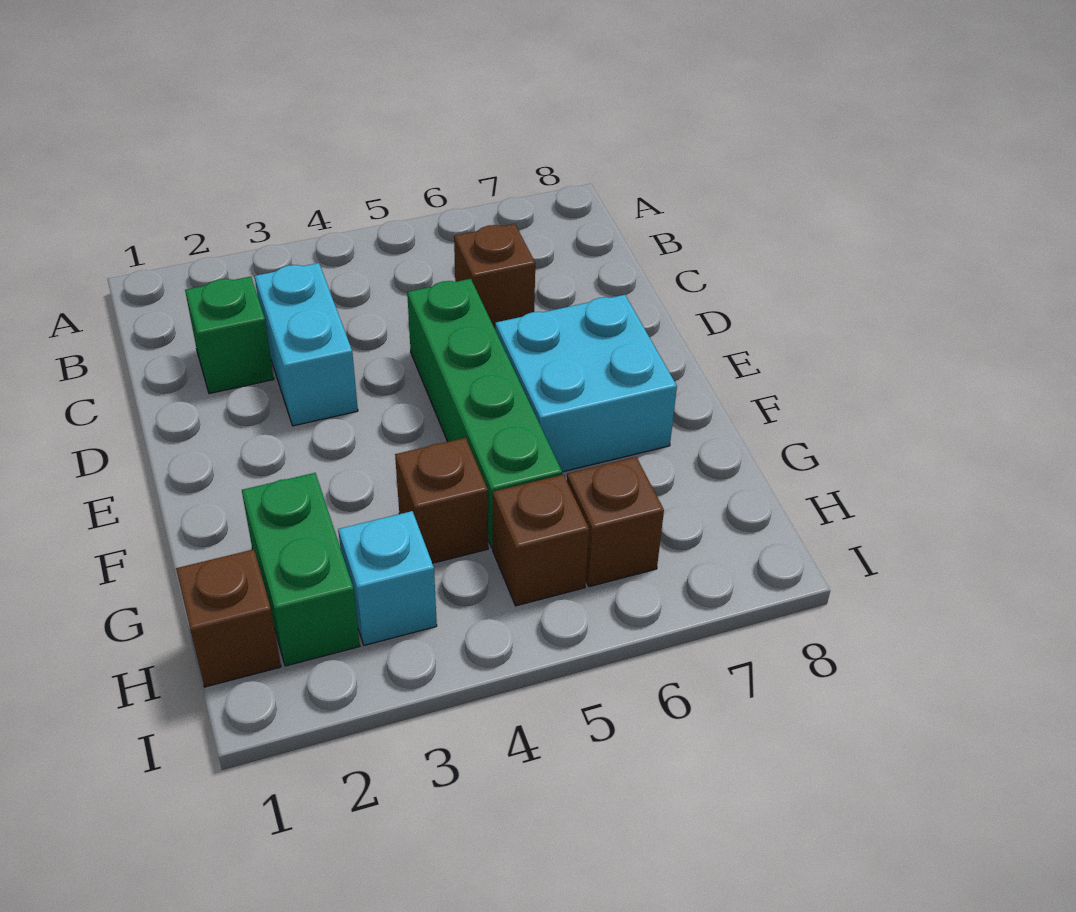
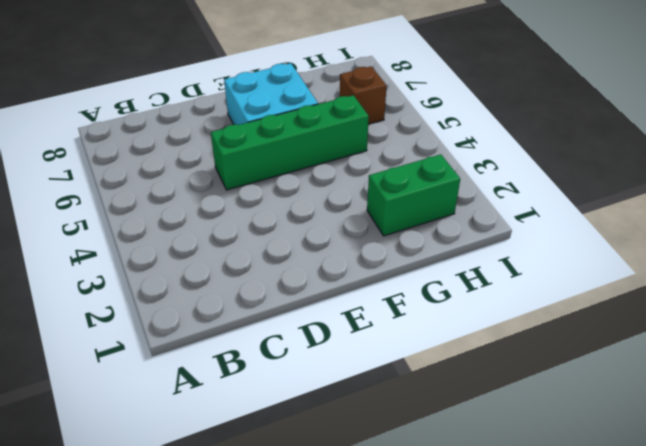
none -> green brick C2 level 1
none -> cyan brick C3:D3 level 1

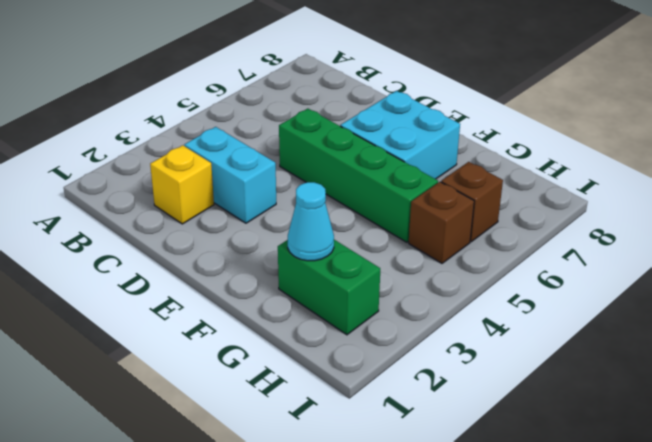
yellow brick C2 level 1 -> green brick C2 level 1
cyan cone G2 level 2 -> none
none -> brown brick C6 level 1
none -> brown brick G4 level 1

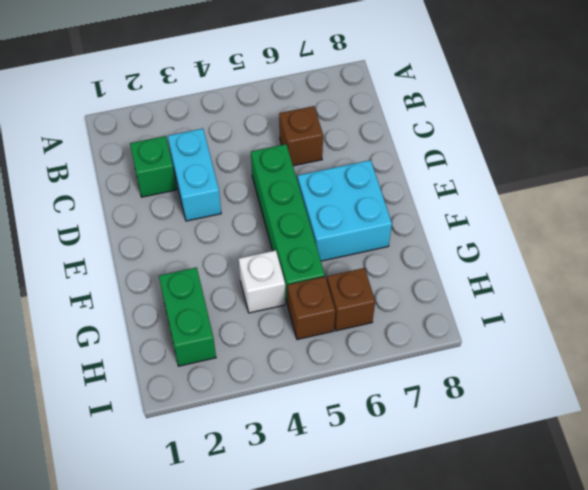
white brick G4 level 1 -> brown brick G4 level 1
none -> brown brick H1 level 1
none -> cyan brick H3 level 1

